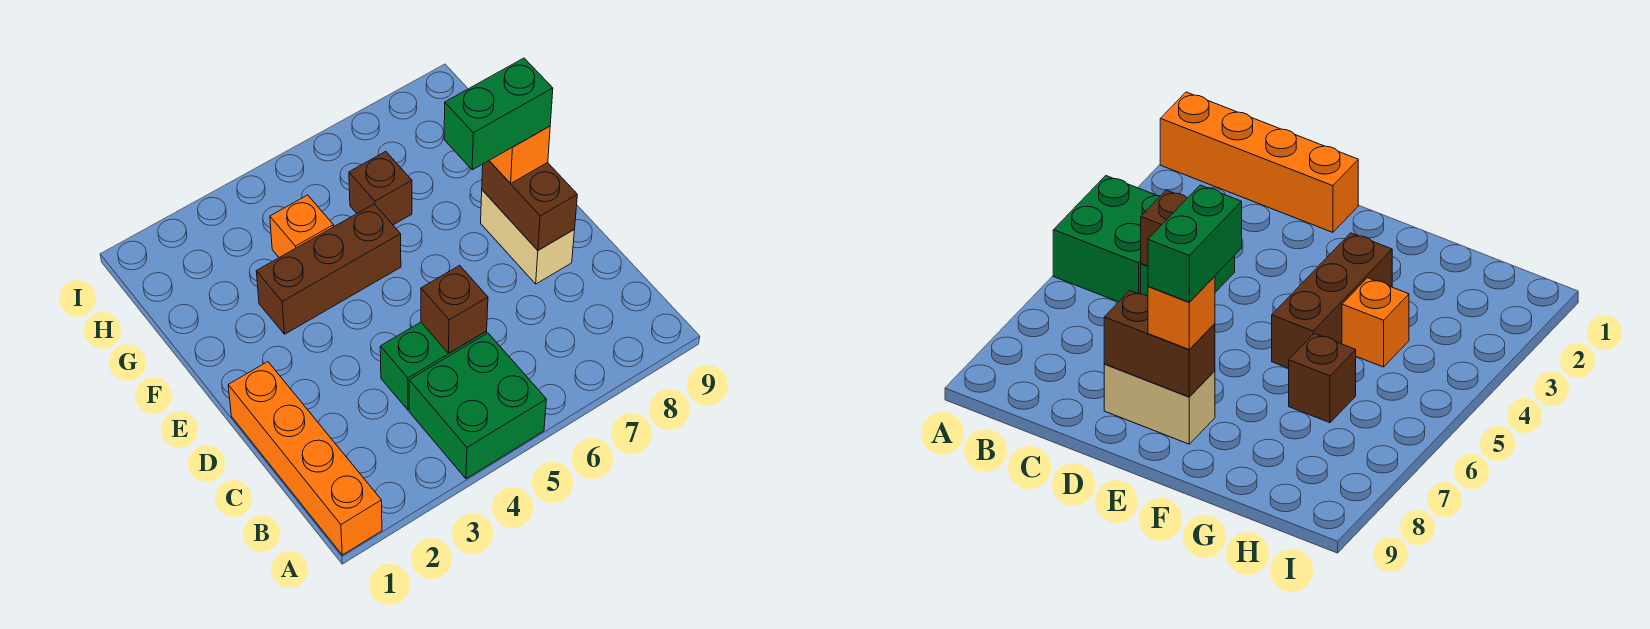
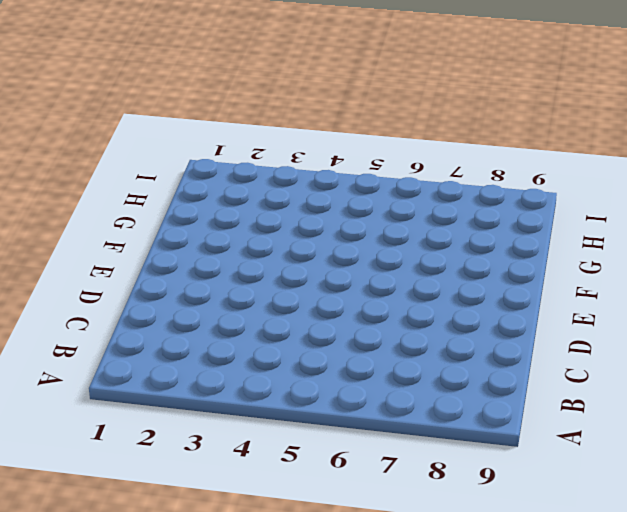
none -> orange brick A1:D1 level 1
none -> green brick A4:B5 level 1

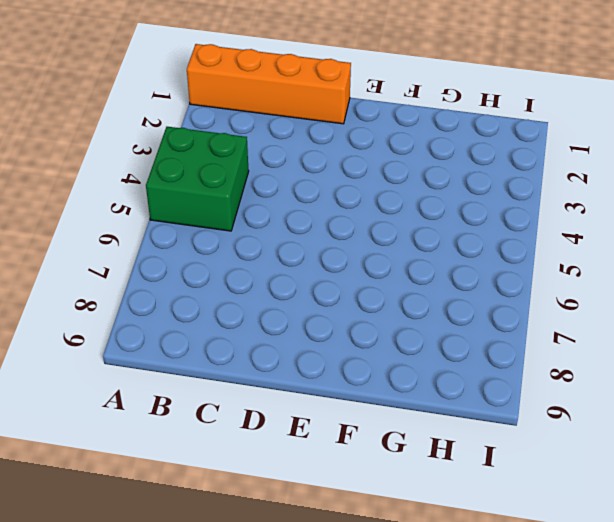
none -> green brick C4:C5 level 1
none -> tan brick D8:E8 level 1

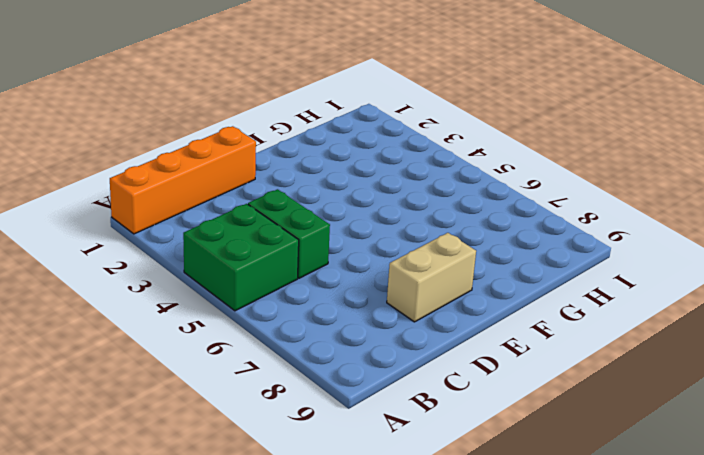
none -> brown brick F3:F5 level 1
none -> orange brick G4 level 1

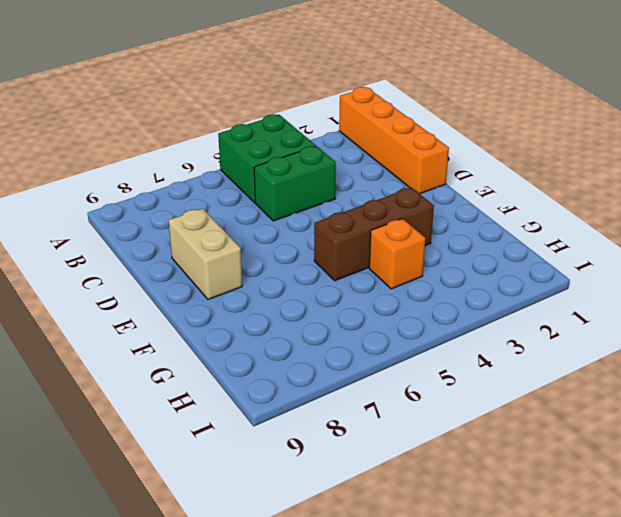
none -> brown brick G6 level 1
none -> brown brick C5 level 2

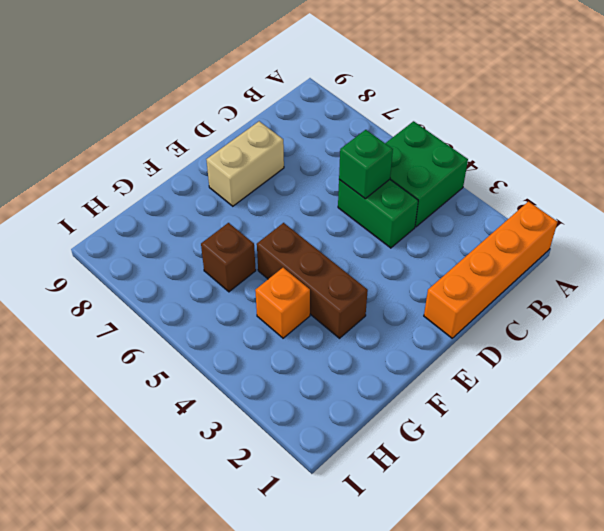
green brick C5 level 2 -> brown brick C5 level 2
none -> brown brick D8:E8 level 2
none -> orange brick E8 level 3

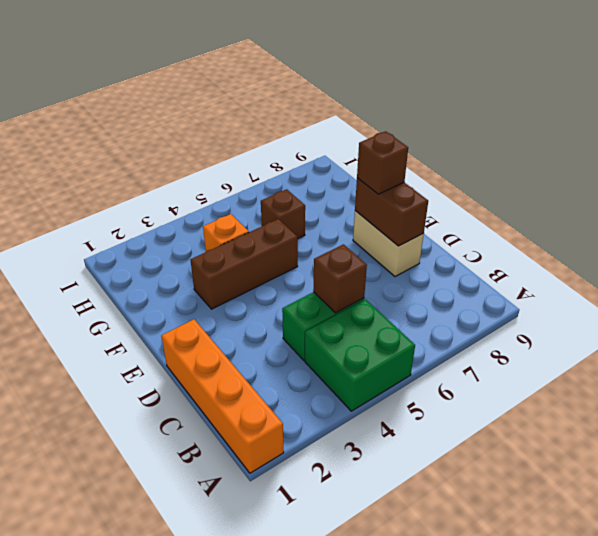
brown brick E8 level 3 -> orange brick E8 level 3
none -> green brick E7:E8 level 4

